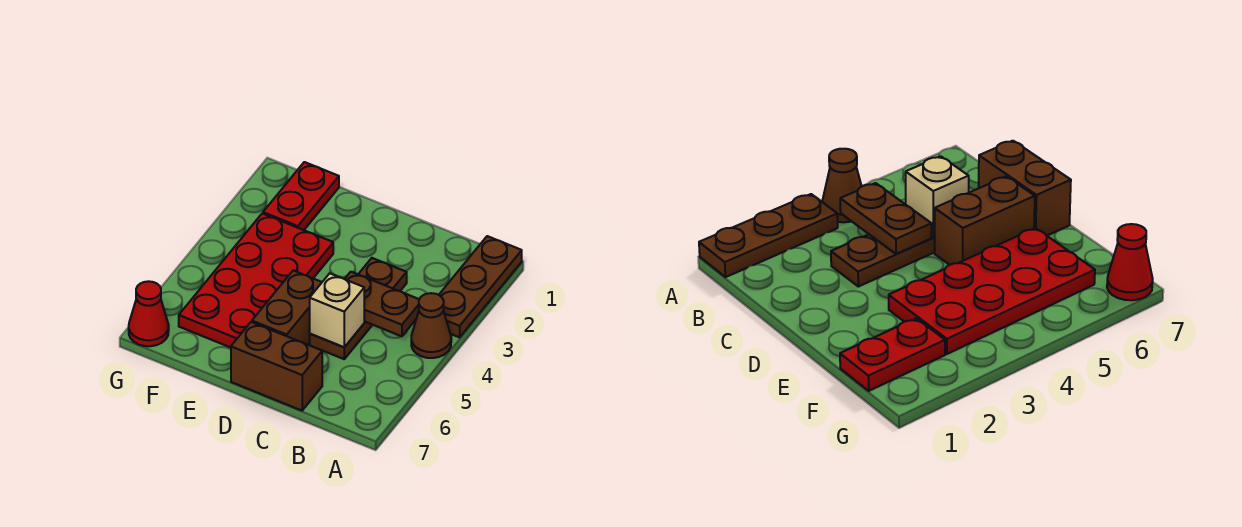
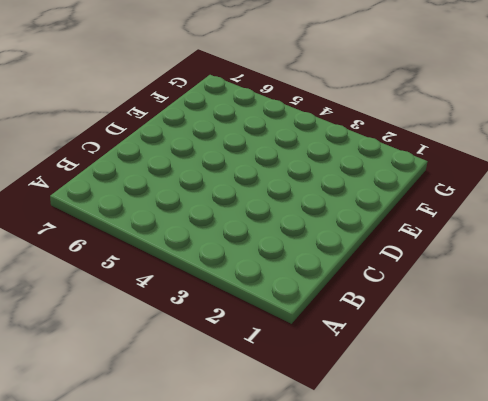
none -> brown plate A1:A3 level 1
none -> brown cone A4 level 1

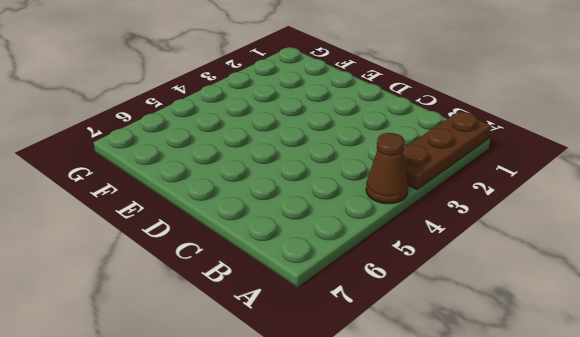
none -> brown plate C3:C5 level 1
none -> brown brick C7:D7 level 1

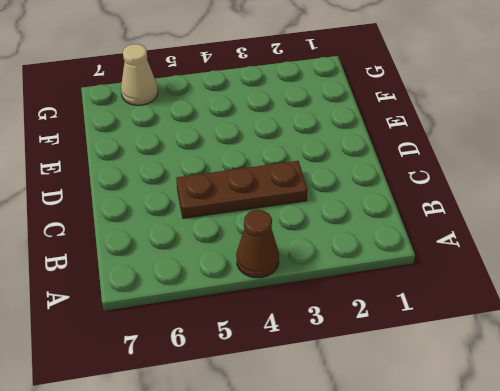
tan cone G6 level 1 -> none
none -> brown plate A1:A3 level 1
none -> brown brick C7:D7 level 1

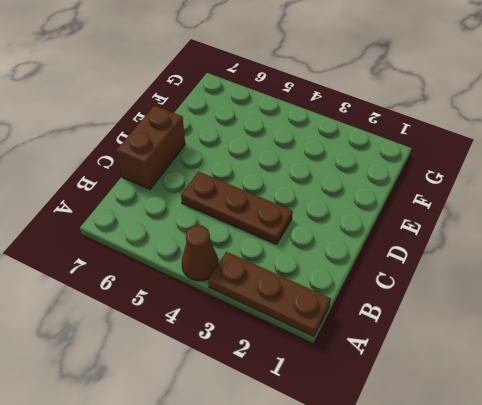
none -> brown brick D5:D6 level 1
none -> red plate E3:F6 level 1

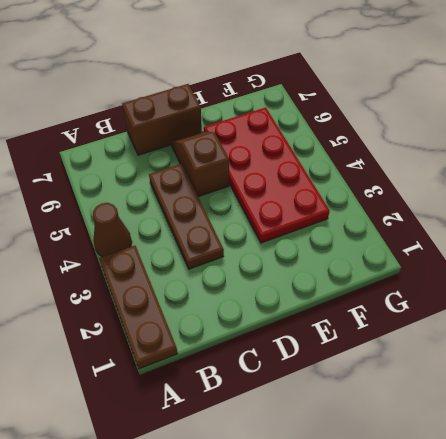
brown slope D5:D6 level 1 top 5 -> brown brick D5:D6 level 1
none -> red plate F1:F2 level 1
none -> red cone G7 level 1

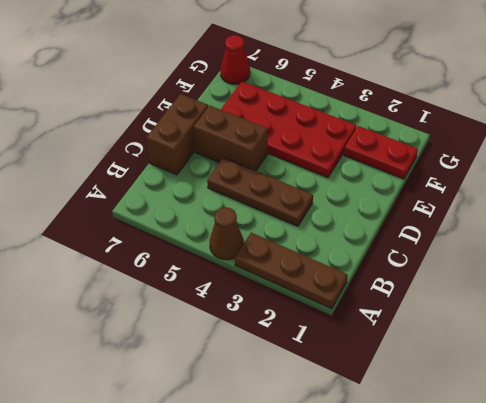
none -> brown plate B4:C4 level 2
none -> tan brick C5 level 2

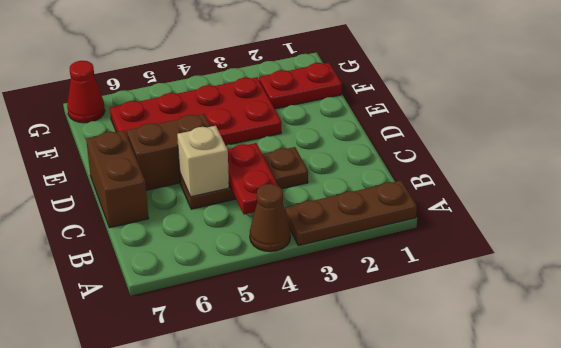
red plate B4:C4 level 2 -> brown plate B4:C4 level 2

